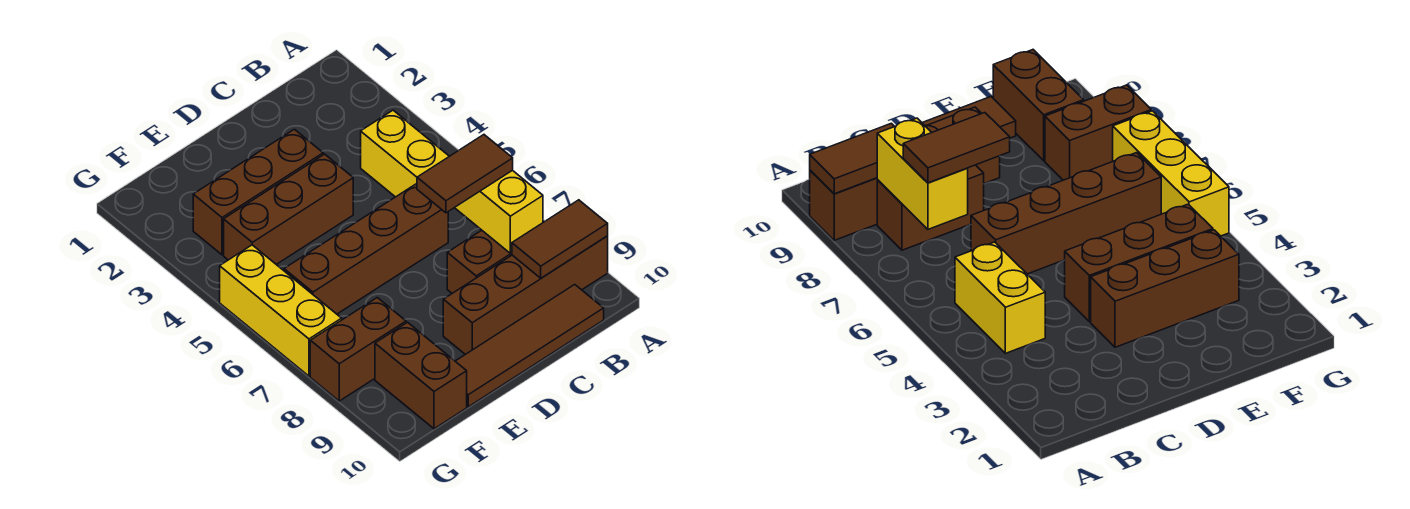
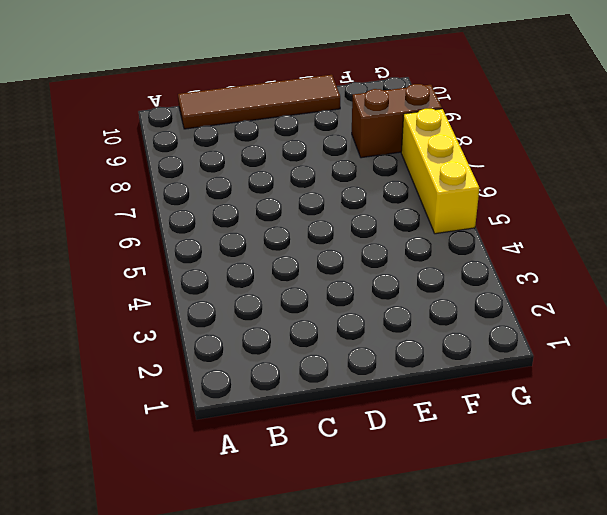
none -> brown brick A9:D9 level 1
none -> yellow brick B4:B5 level 1
none -> brown brick B8:C8 level 1

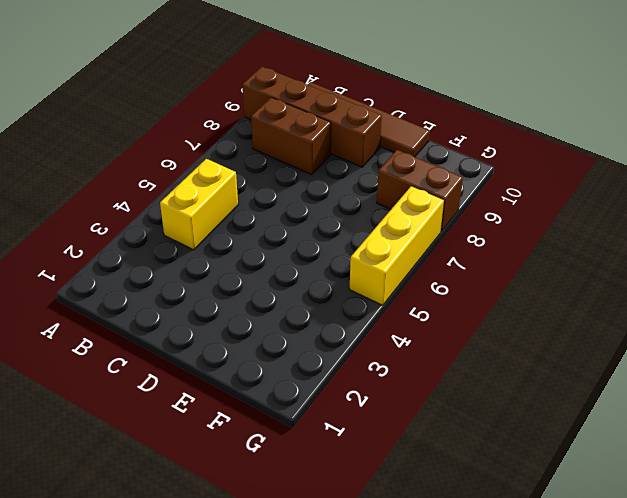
none -> brown brick C6:F6 level 1
none -> brown brick D3:F3 level 1
none -> brown brick D4:F4 level 1

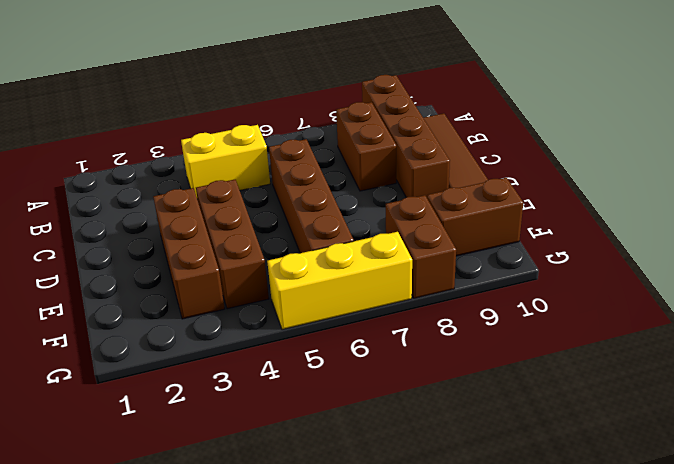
none -> brown tile A9:B9 level 2
none -> yellow brick B7:B8 level 2
none -> brown tile B7:C7 level 3

